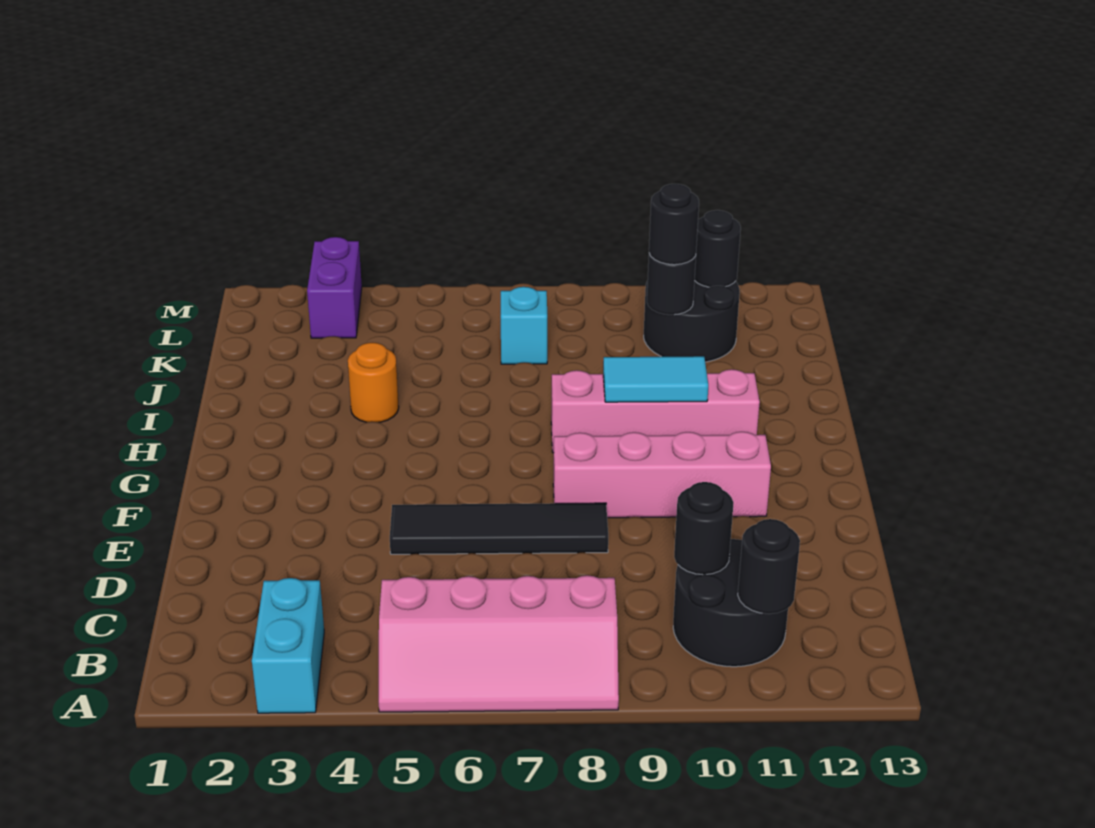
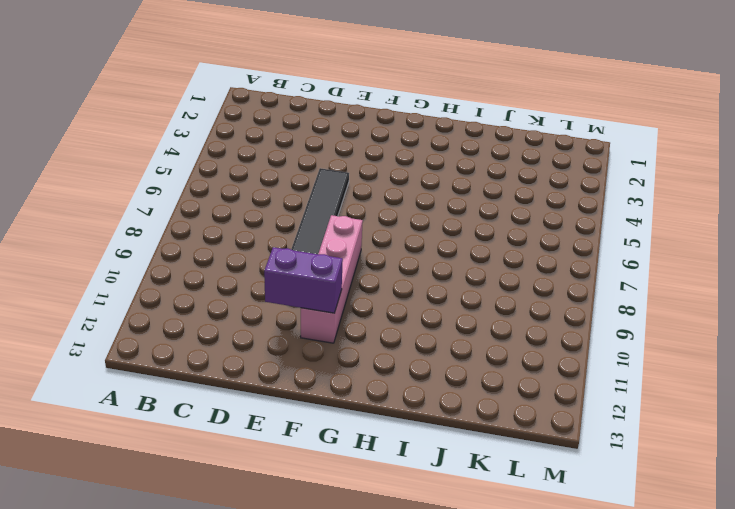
purple brick E11:F11 level 2 -> purple brick L3:M3 level 1
none -> cyan brick A3:B3 level 1
none -> pink slope A5:B8 level 1 top B
none -> black round brick B10:C11 level 1

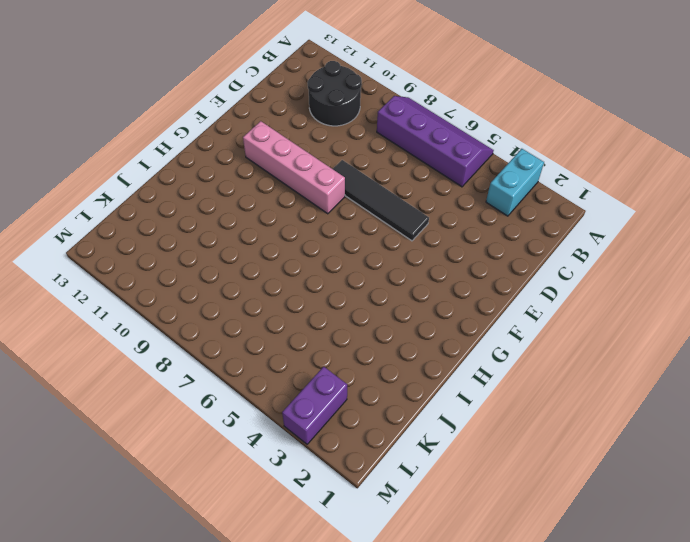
purple slope A5:B8 level 1 top B -> pink slope A5:B8 level 1 top B
none -> pink brick H8:H11 level 1
none -> orange round brick I4 level 1
none -> cyan brick K7 level 1

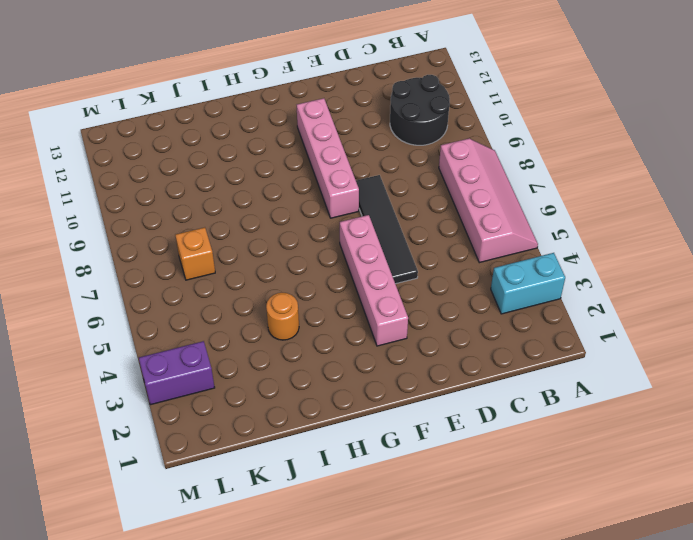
pink brick F3:F6 level 1 -> pink brick H8:H11 level 1
orange brick K7 level 1 -> cyan brick K7 level 1
none -> black round brick K10:L11 level 1
none -> black round brick B11 level 2
none -> black round brick C10 level 2

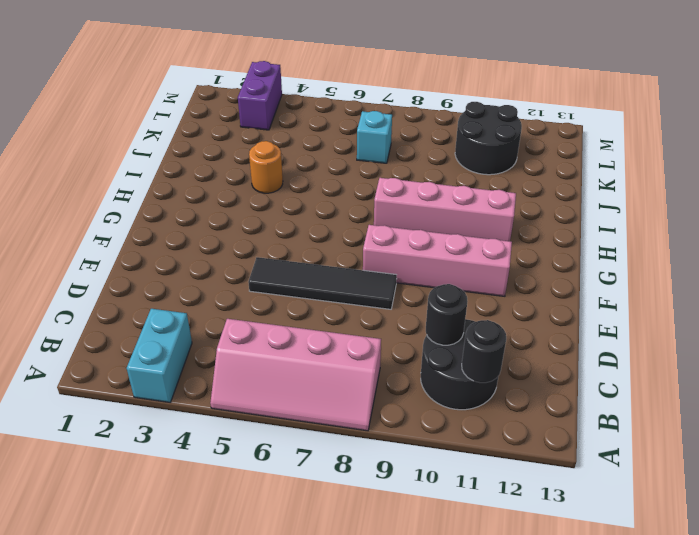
none -> cyan tile H9:H10 level 2
none -> black round brick K10 level 2
none -> black round brick L11 level 2

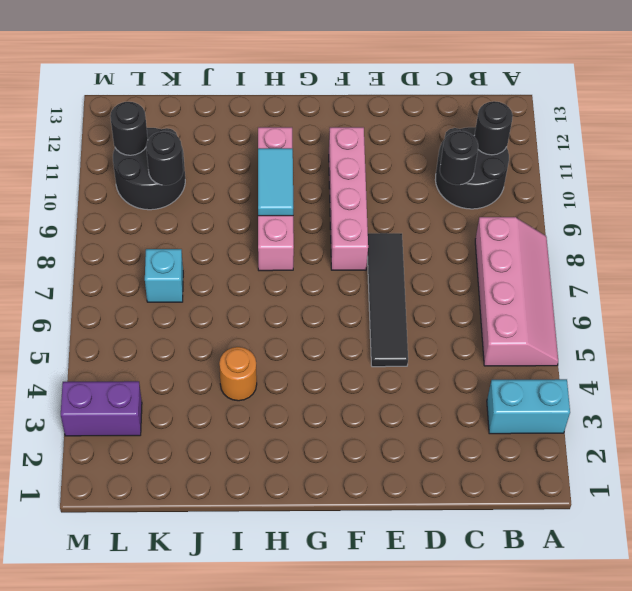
none -> black round brick K10 level 3

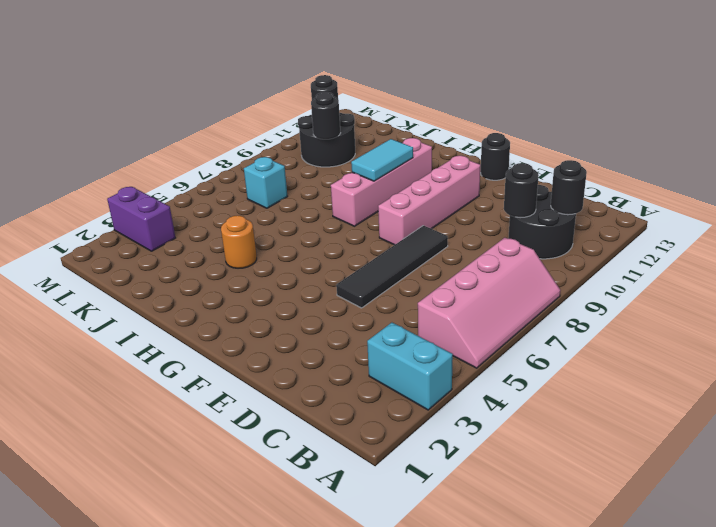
black round brick F13 level 1 -> black round brick K10 level 3

